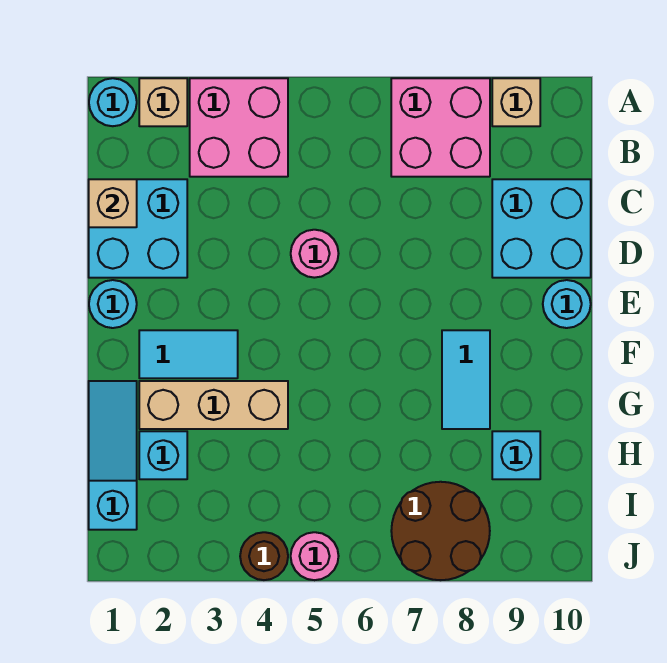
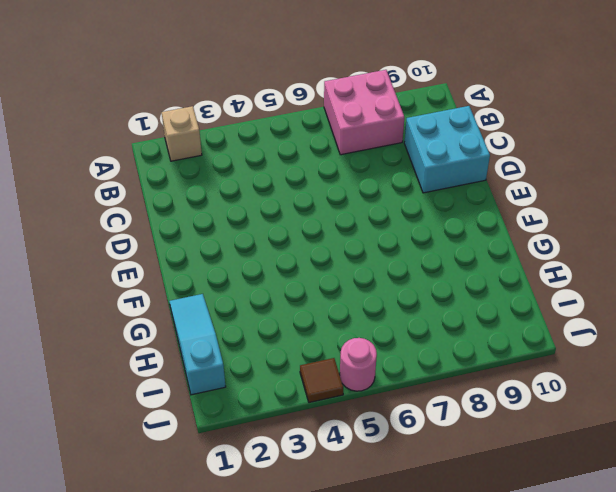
brown tile J4 level 1 -> brown round brick J4 level 1
none -> cyan round brick A1 level 1
none -> pink brick A3:B4 level 1
none -> tan brick A9 level 1

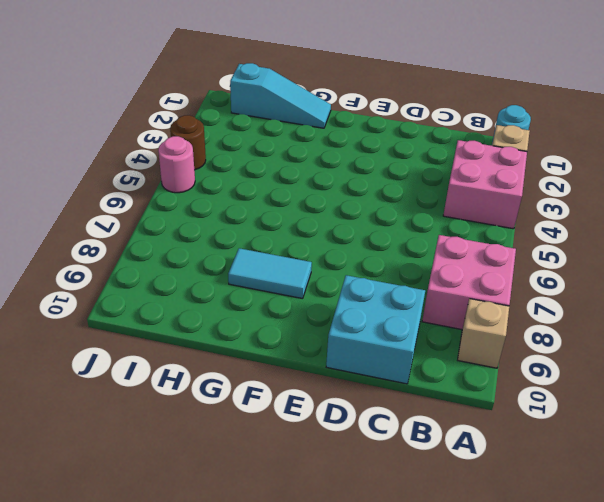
none -> cyan brick C1:D2 level 1
none -> pink round brick D5 level 1
none -> cyan round brick E1 level 1

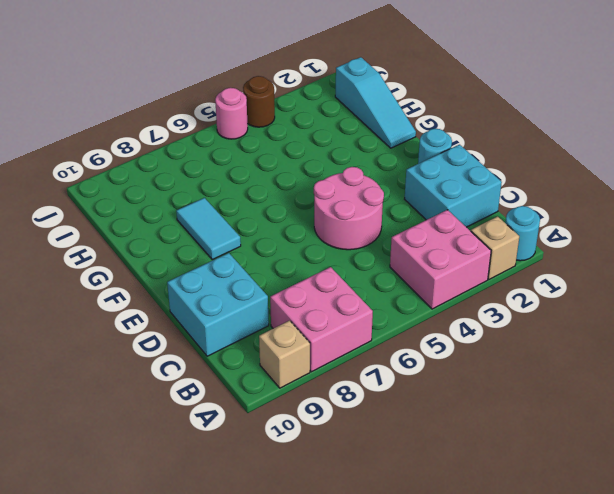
pink round brick D4:E5 level 1 -> pink round brick D5 level 1
none -> cyan round brick E10 level 1
none -> cyan tile F2:F3 level 1
none -> tan brick G2:G4 level 1

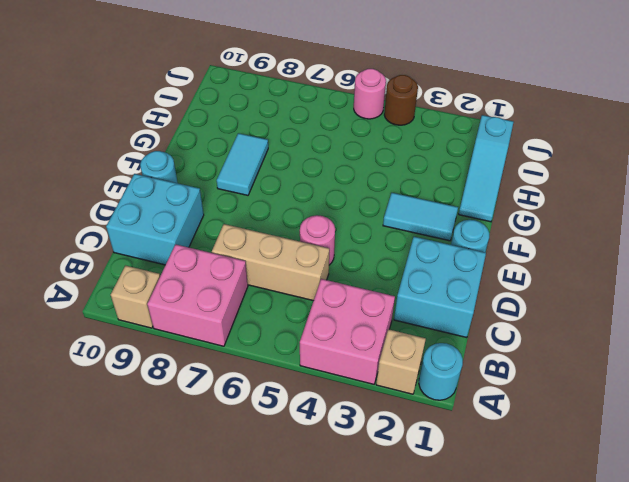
tan brick C5:C7 level 1 -> tan brick G2:G4 level 1
none -> cyan brick H2 level 1
none -> cyan brick H9 level 1
none -> brown round brick I7:J8 level 1

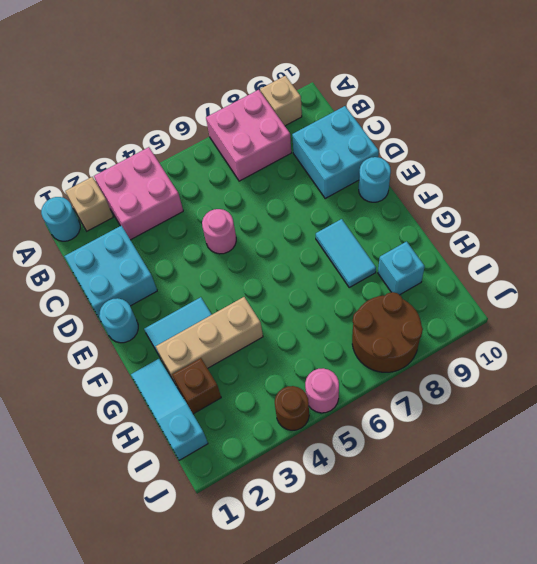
brown brick H2 level 1 -> cyan brick H2 level 1
none -> tan brick C1 level 2

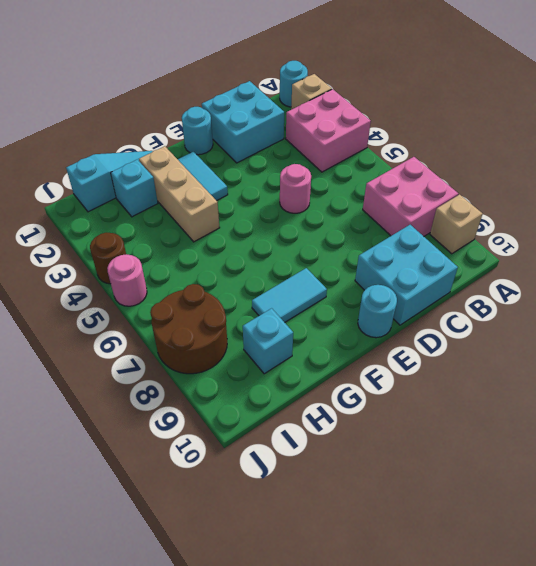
none -> tan brick C1 level 2

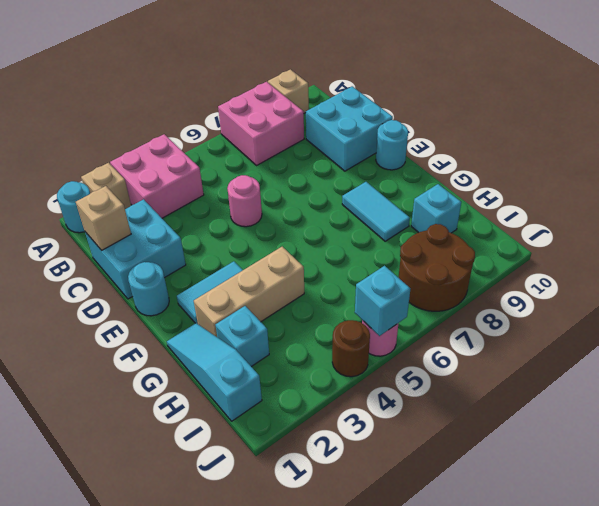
cyan brick J5 level 2 -> none

